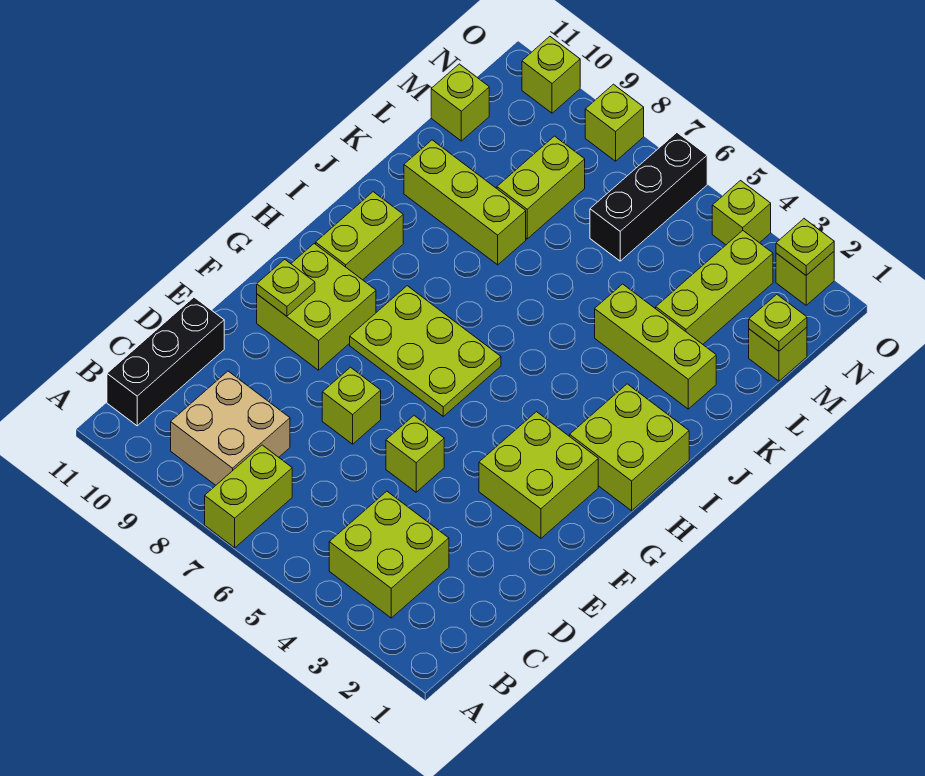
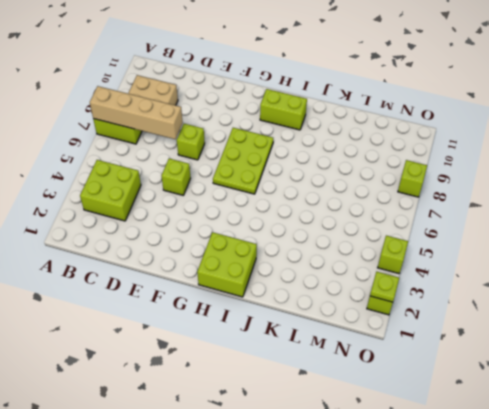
tan brick A7:D7 level 2 -> none
none -> black brick B11:D11 level 1
none -> lime brick F2:G3 level 1
none -> lime brick F9:G10 level 1

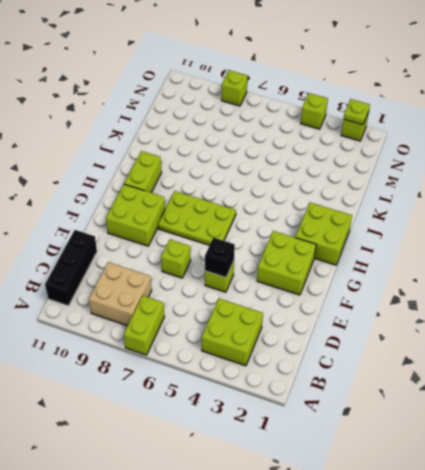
black brick E5 level 2 -> none
none -> lime brick K2:K4 level 1
none -> lime brick K8:K10 level 1
none -> lime brick L3:N3 level 1

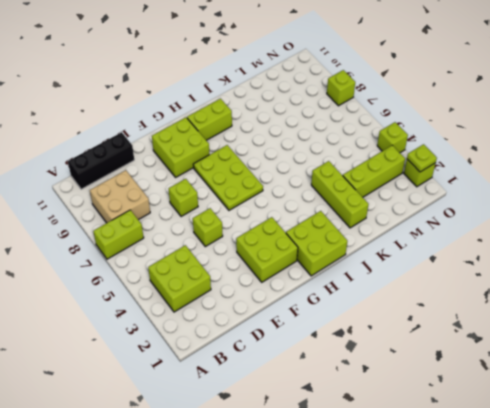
none -> lime brick K8:K10 level 1
none -> lime brick L8:M8 level 1
none -> lime brick M1 level 1

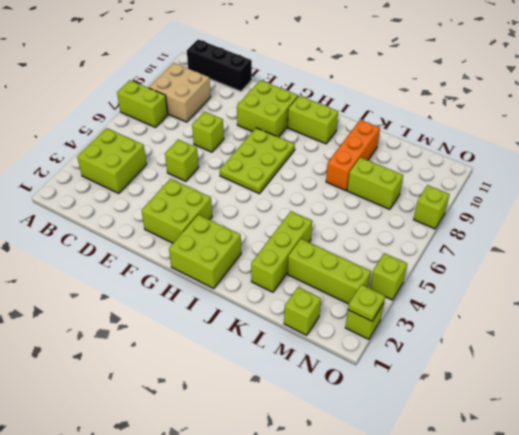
orange brick K8:K10 level 1 -> lime brick K8:K10 level 1
none -> black brick M6:O6 level 1
none -> lime brick M11 level 1
none -> lime brick O10 level 1

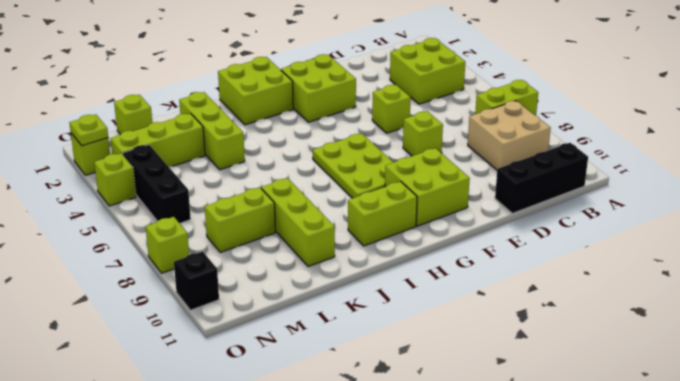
black brick N4:N6 level 1 -> black brick M6:O6 level 1
black brick O10 level 1 -> lime brick O10 level 1
none -> lime brick M11 level 1
none -> lime plate F10 level 2
none -> lime plate M1 level 2

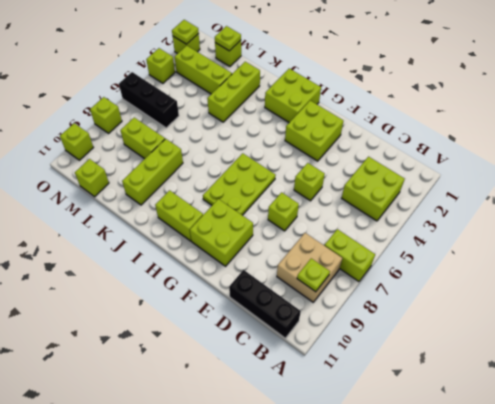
lime plate B9 level 2 -> lime plate F10 level 2

